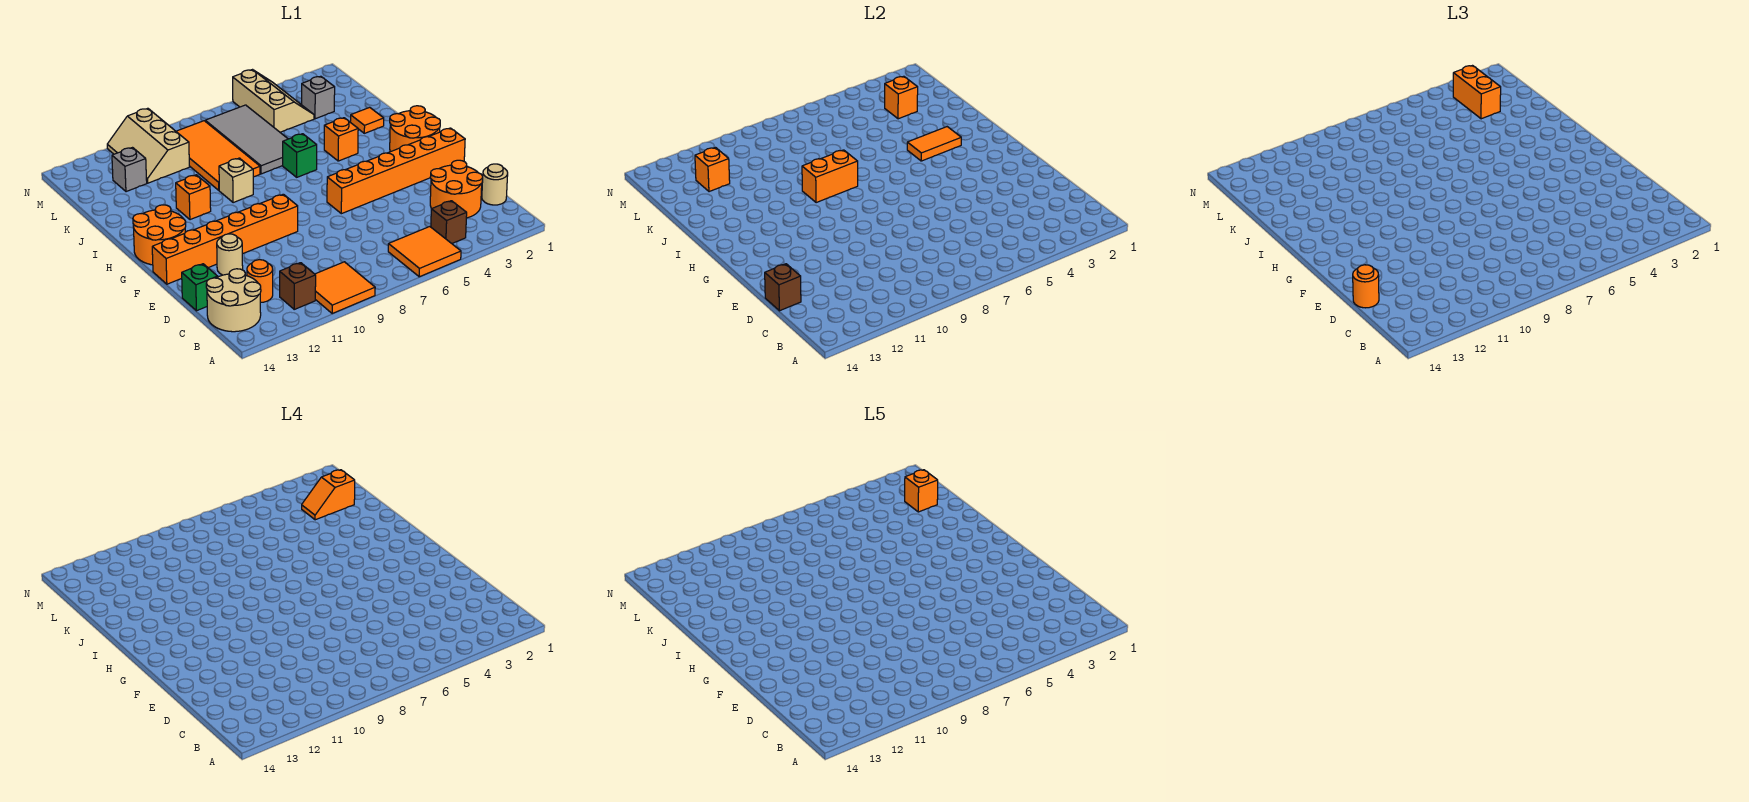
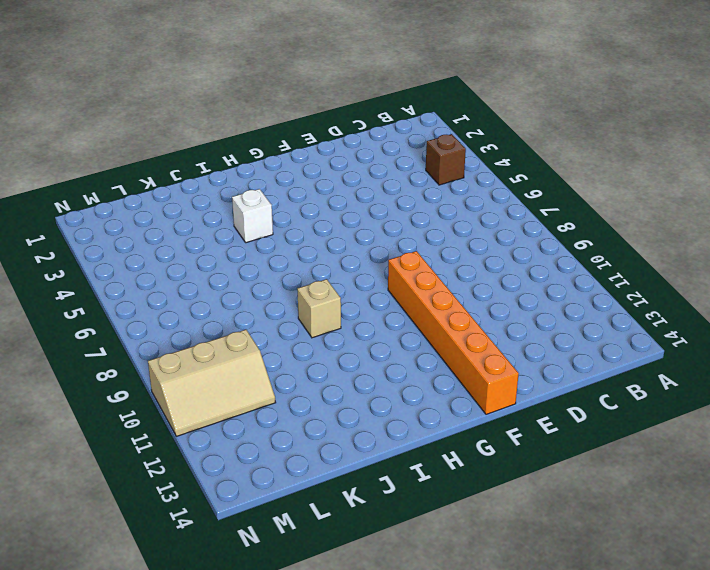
white brick I4 level 1 -> orange brick I4 level 1
none -> orange tile A5:B6 level 1
none -> orange tile A9:B10 level 1
none -> brown brick B11 level 1
none -> tan round brick B13:C14 level 1

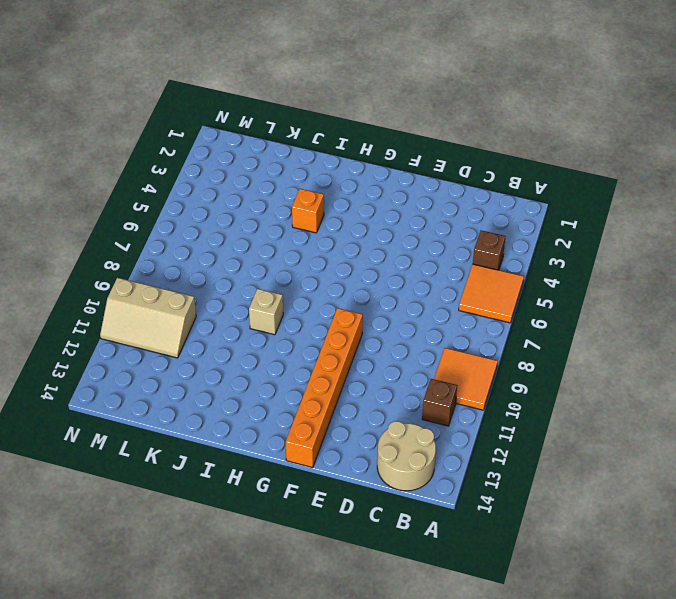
none -> tan round brick C1 level 1
none -> orange round brick C2:D3 level 1
none -> orange round brick C12 level 1
none -> green brick D14 level 1

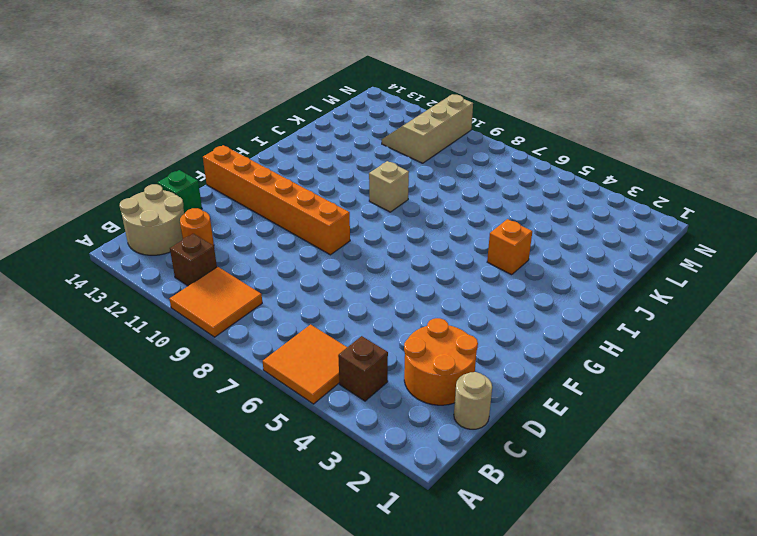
none -> tan round brick E12 level 1
none -> orange brick F1:F6 level 1
none -> orange round brick G1:H2 level 1
none -> orange round brick G13:H14 level 1

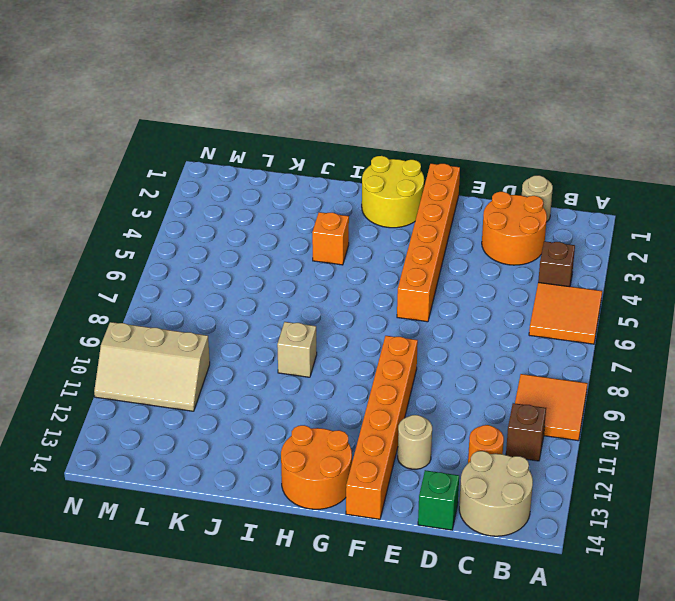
yellow round brick G1:H2 level 1 -> orange round brick G1:H2 level 1
none -> green brick I6 level 1
none -> orange brick I11 level 1
none -> orange tile J2 level 1
none -> grey tile J6:M7 level 1

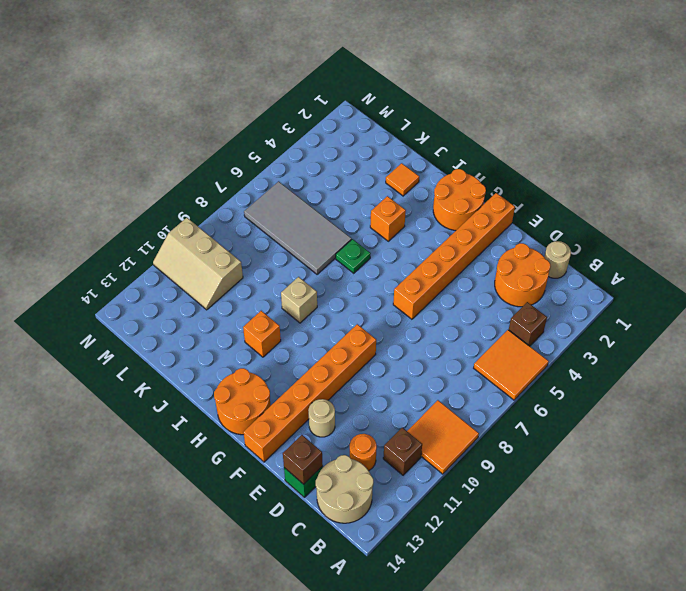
green plate I6 level 1 -> green brick I6 level 1
none -> orange tile J8:M9 level 1
none -> grey brick L3 level 1
none -> tan slope L4:N5 level 1 top 5
none -> grey brick L12 level 1

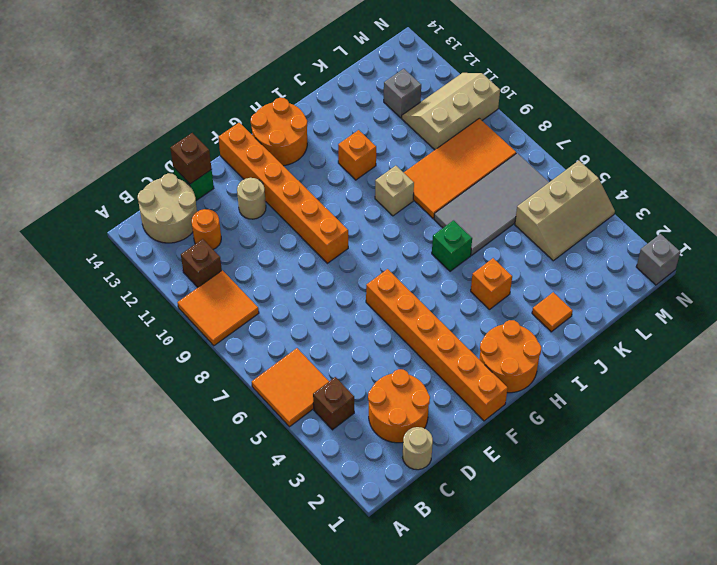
grey brick N1 level 1 -> grey brick L3 level 1
none -> orange tile I3:I4 level 2
none -> orange brick I8:I9 level 2
none -> orange brick L3 level 2
none -> orange brick L12 level 2

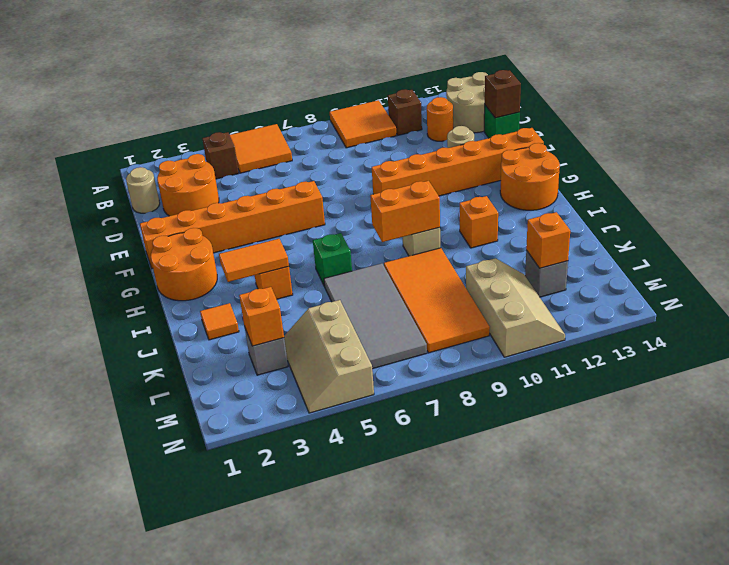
none -> orange round brick D14 level 3
none -> orange brick L3:M3 level 3
none -> orange slope L2:L3 level 4 top 2
none -> orange brick L2 level 5

